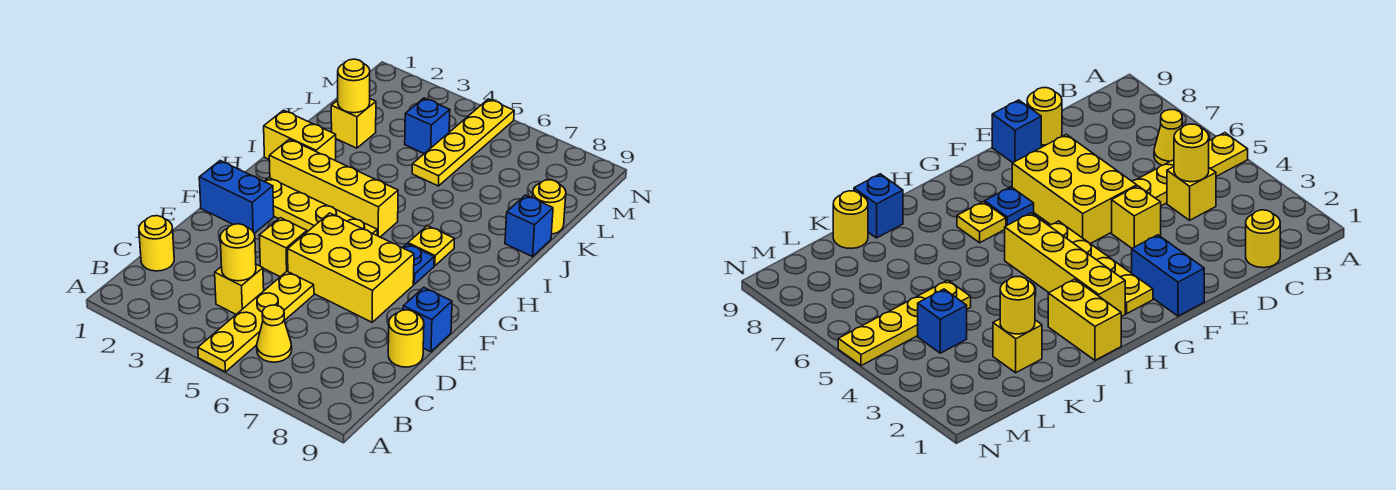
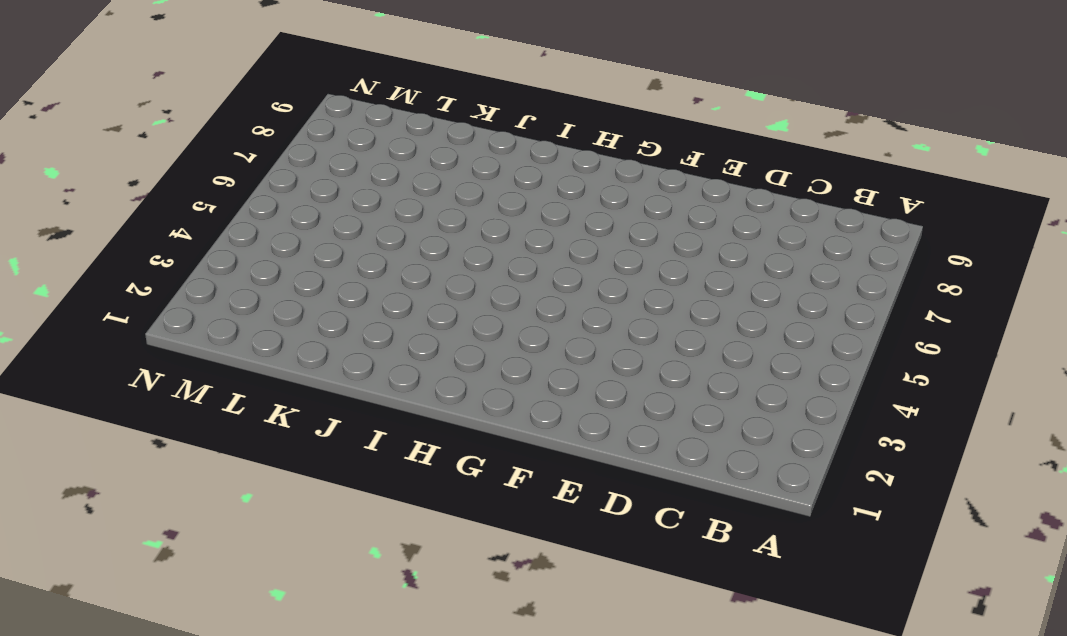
none -> yellow plate A5:D5 level 1
none -> yellow cone B6 level 1
none -> yellow round brick C1 level 1

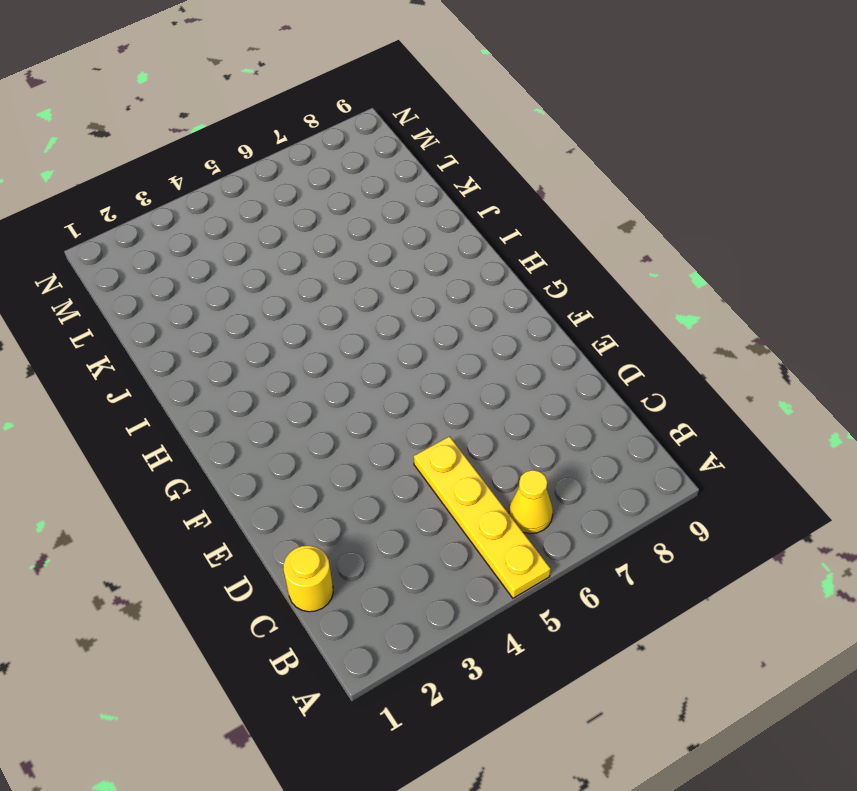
none -> yellow brick C4 level 1
none -> yellow round brick D9 level 1
none -> yellow brick E4 level 1

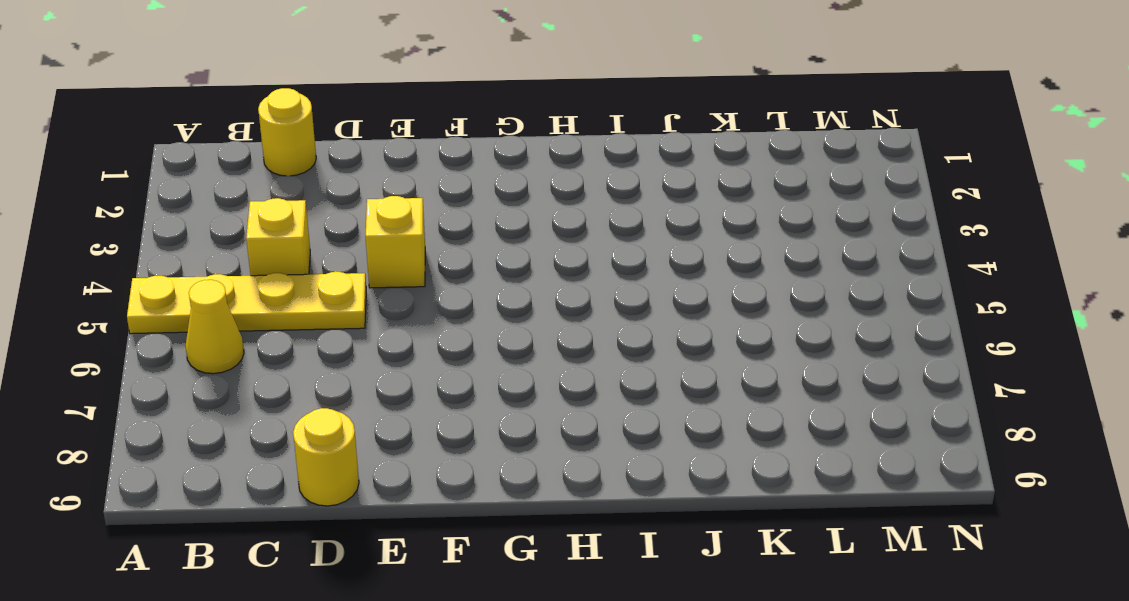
none -> yellow brick E5:F7 level 1
none -> blue brick E9 level 1
none -> blue brick F1:F2 level 1

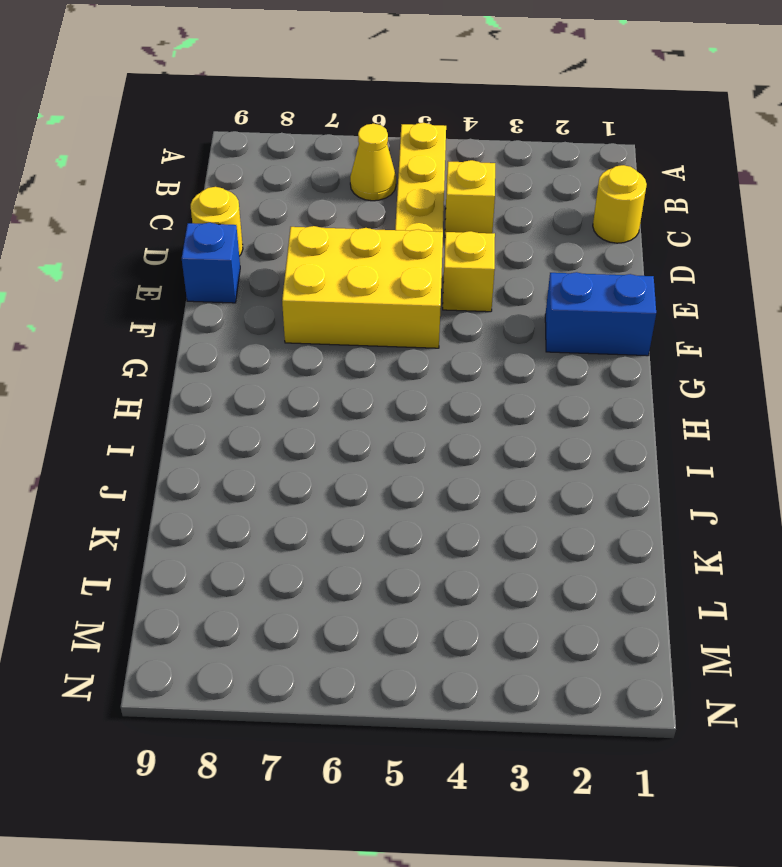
none -> yellow plate G2:G5 level 1
none -> blue plate G7 level 1
none -> yellow brick H2:H5 level 1

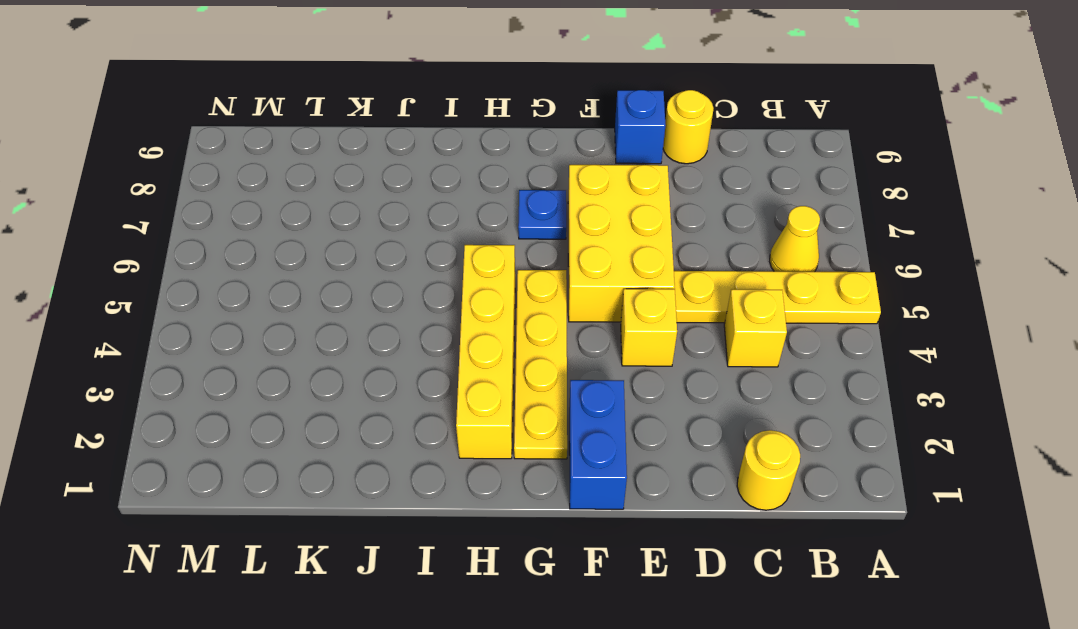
none -> yellow plate H7 level 1
none -> yellow brick I1:I2 level 1
none -> blue brick J9 level 1

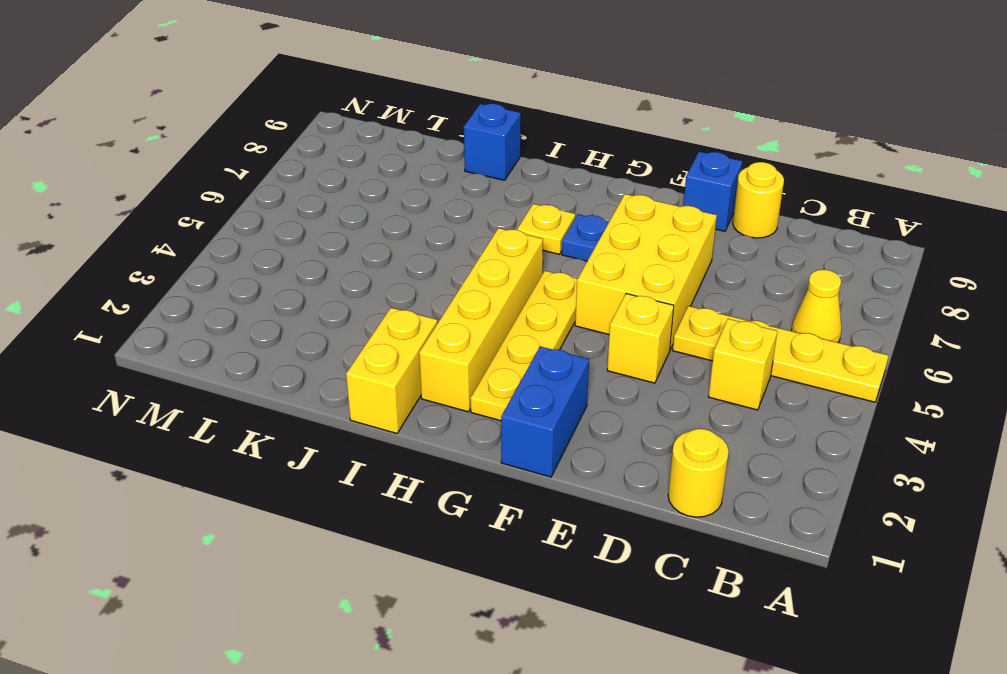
none -> yellow brick K2 level 1
none -> yellow plate K5:N5 level 1
none -> yellow round brick K9 level 1

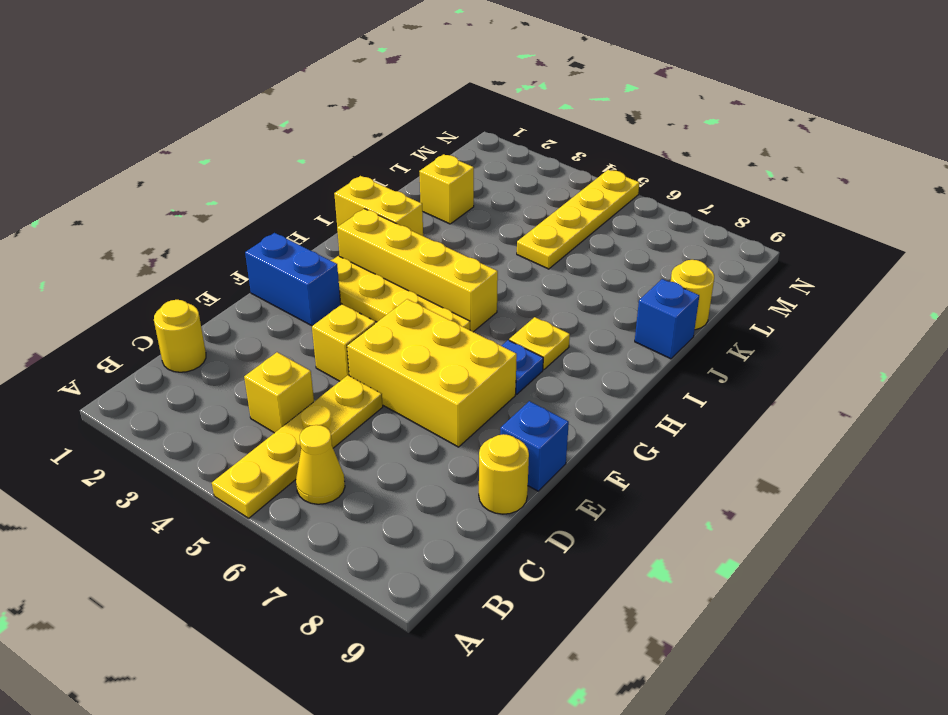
none -> blue brick L4 level 1
none -> yellow round brick C4 level 2
none -> yellow round brick K2 level 2

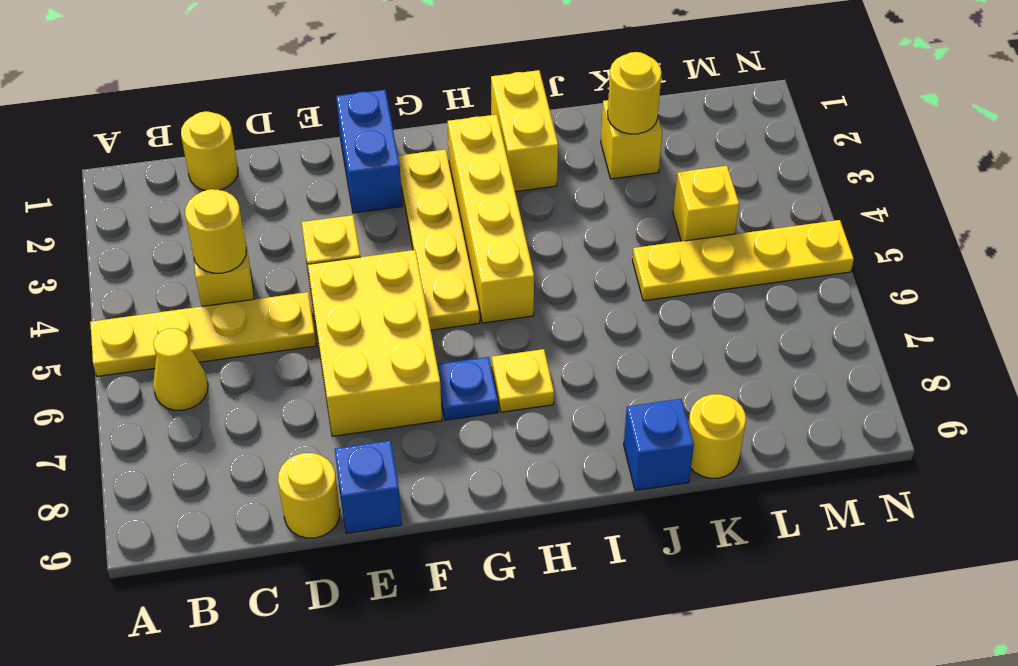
yellow brick L4 level 1 -> blue brick L4 level 1

